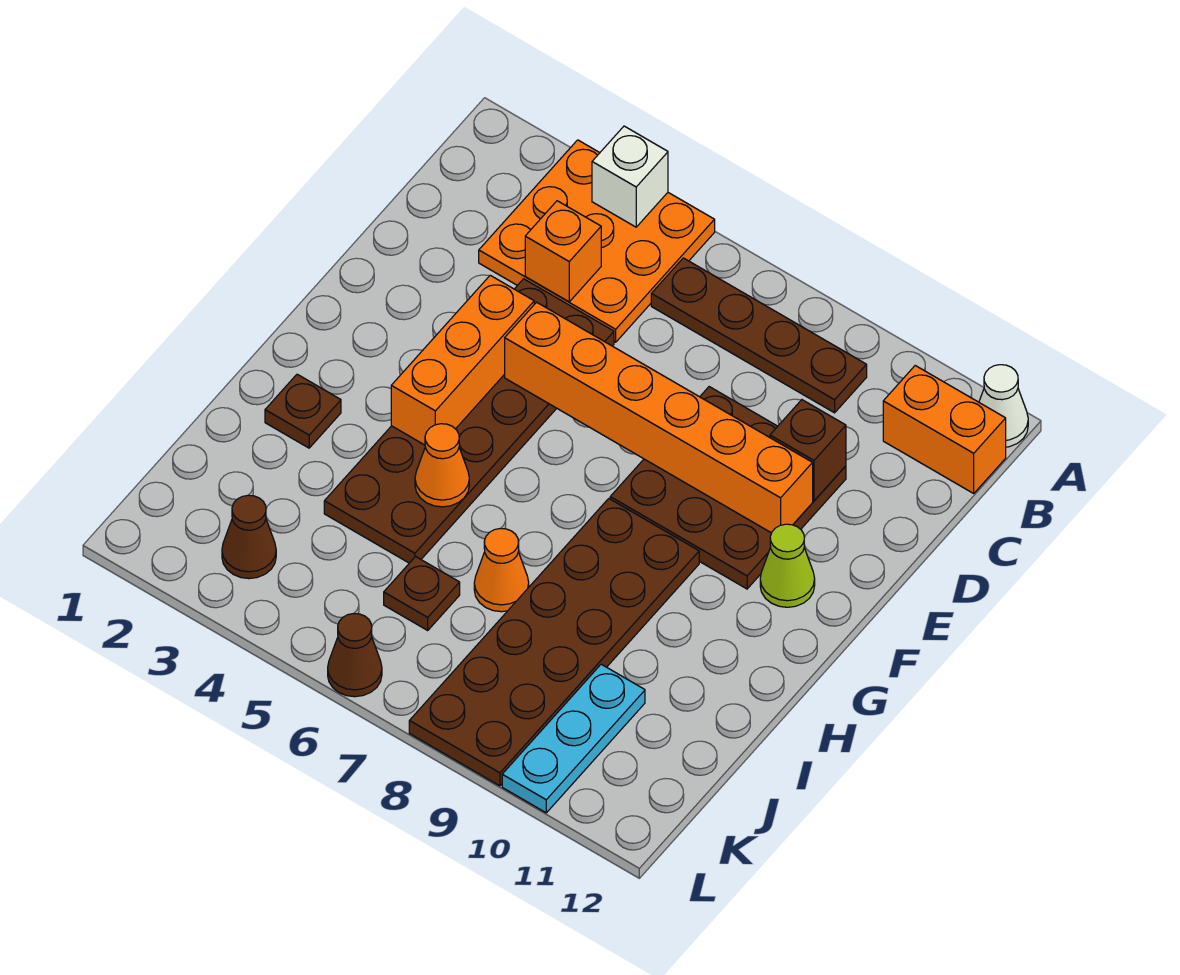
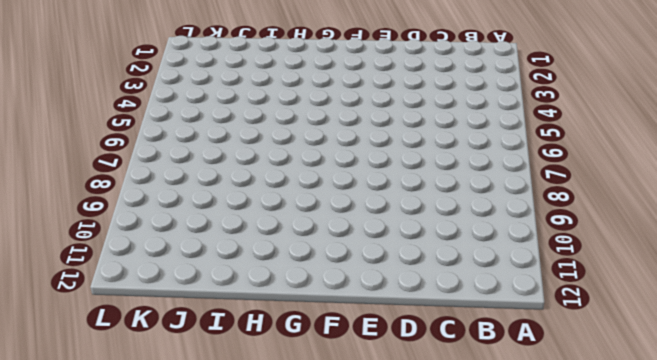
none -> orange plate A3:C5 level 1
none -> white cone A12 level 1
none -> brown plate B6:B9 level 1

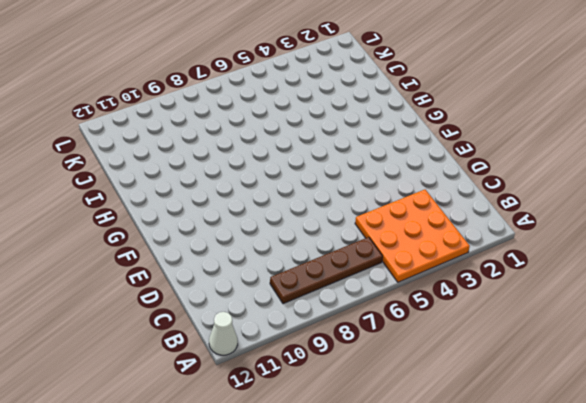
none -> orange brick B11:B12 level 1
none -> brown plate D4:I5 level 1
none -> brown plate D8:F10 level 1

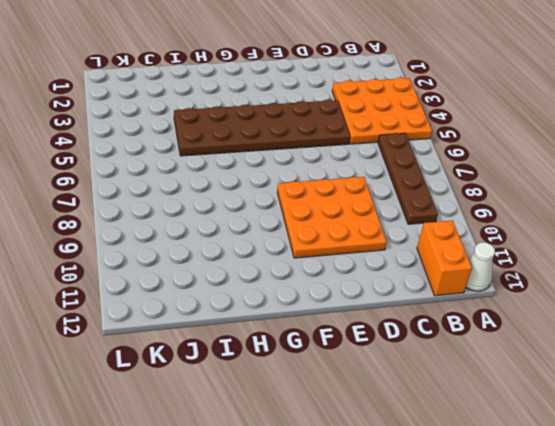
orange plate D8:F10 level 1 -> brown plate D8:F10 level 1
none -> lime cone F11 level 1
none -> brown plate G8:L9 level 1
none -> brown plate H2 level 1

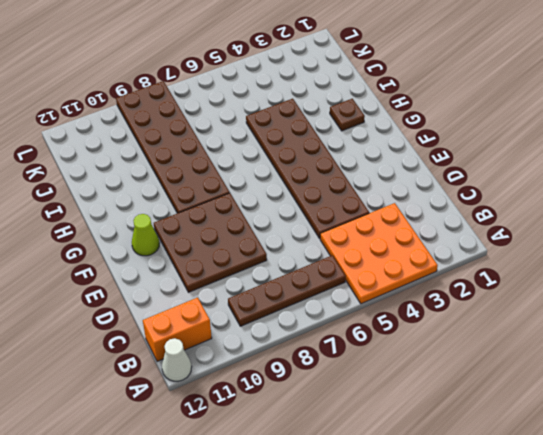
none -> orange cone I7 level 1
none -> brown plate J6 level 1
none -> cyan plate J10:L10 level 1

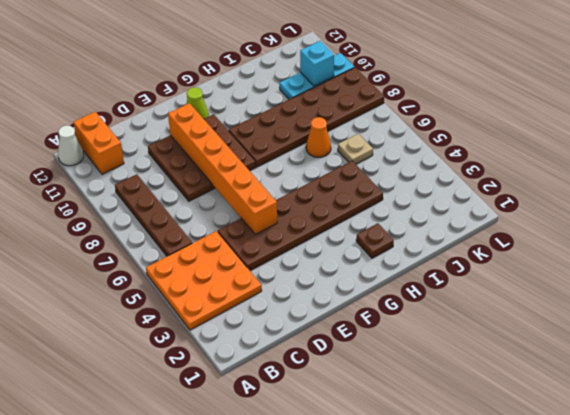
tan plate J6 level 1 -> brown plate J6 level 1
cyan brick K10 level 2 -> none
none -> brown cone K3 level 1
none -> brown cone L6 level 1
none -> white brick A4 level 2

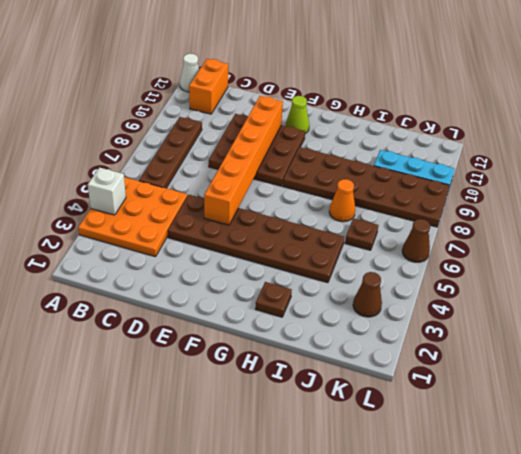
none -> orange brick C4 level 2
none -> brown brick D10 level 2
none -> orange brick E4:G4 level 2

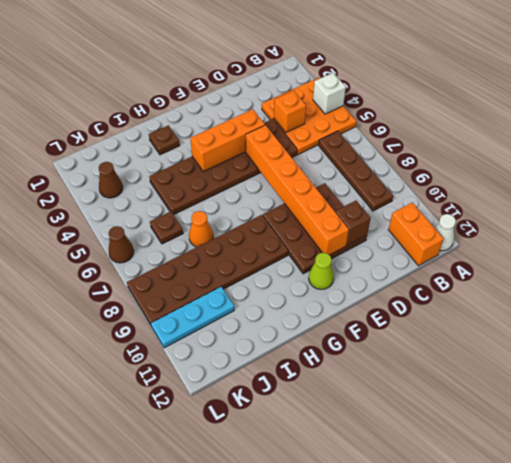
none -> orange cone H5 level 2

